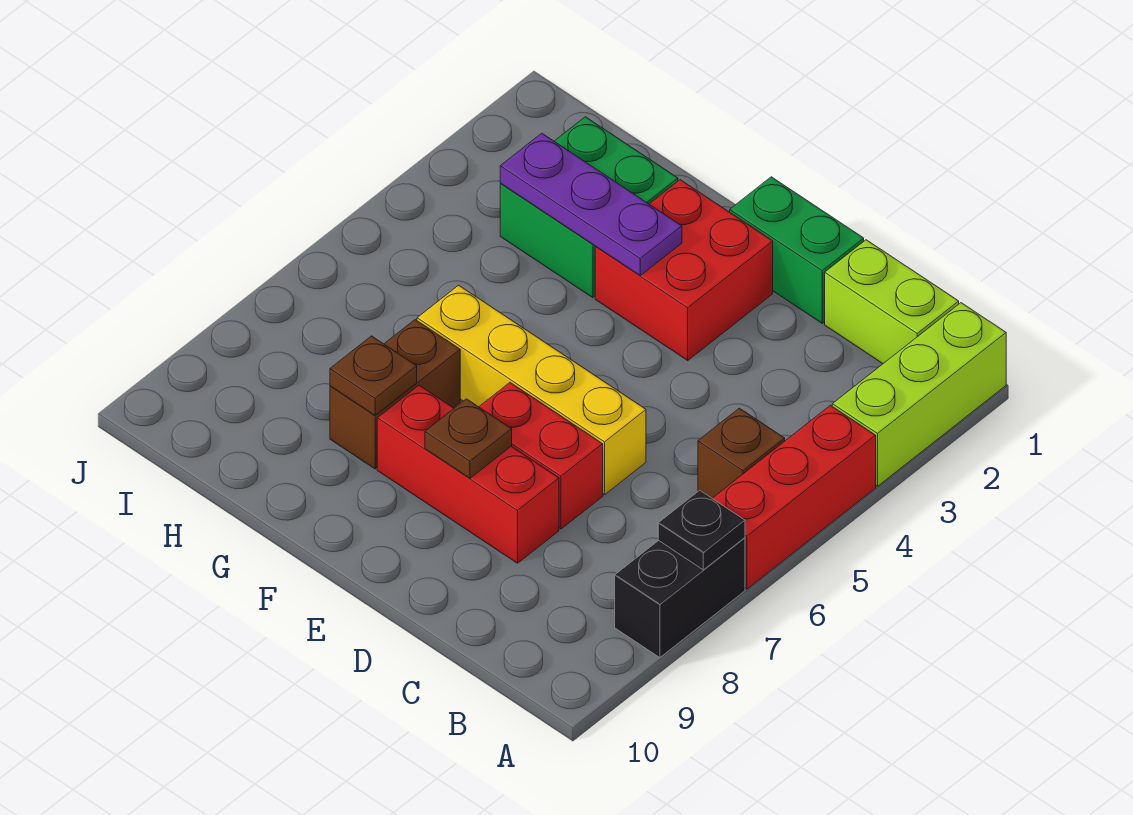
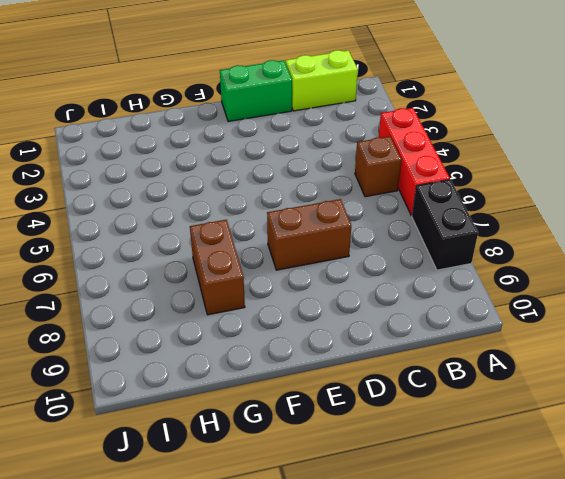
brown brick D7:E7 level 1 -> red brick D7:E7 level 1
none -> lime brick A1:A3 level 1
none -> yellow brick D6:G6 level 1
none -> red brick D8:F8 level 1

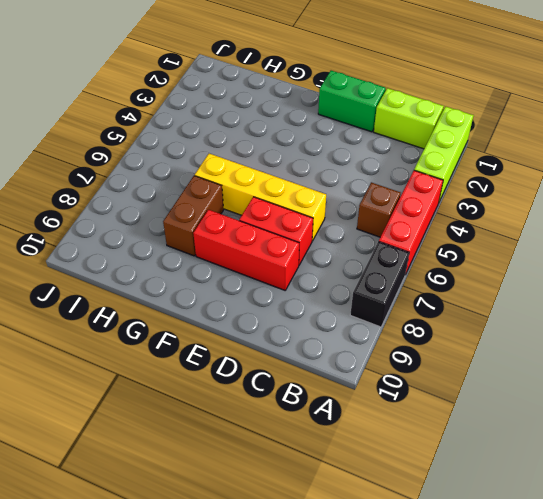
none -> red brick E2:F3 level 1
none -> green brick G2:H3 level 1
none -> black plate A7 level 2

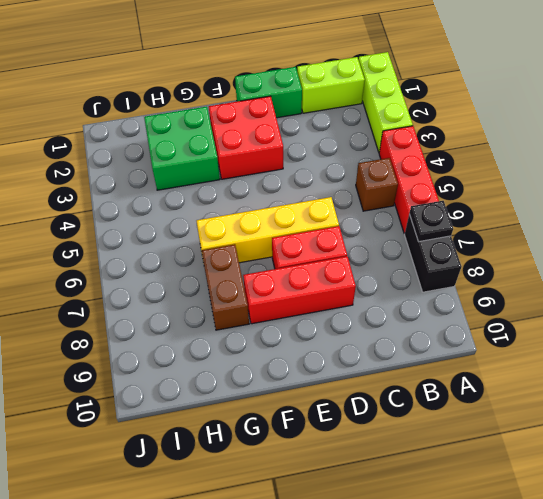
none -> brown plate E8 level 2
none -> purple plate F3:H3 level 2
none -> brown plate G8 level 2

